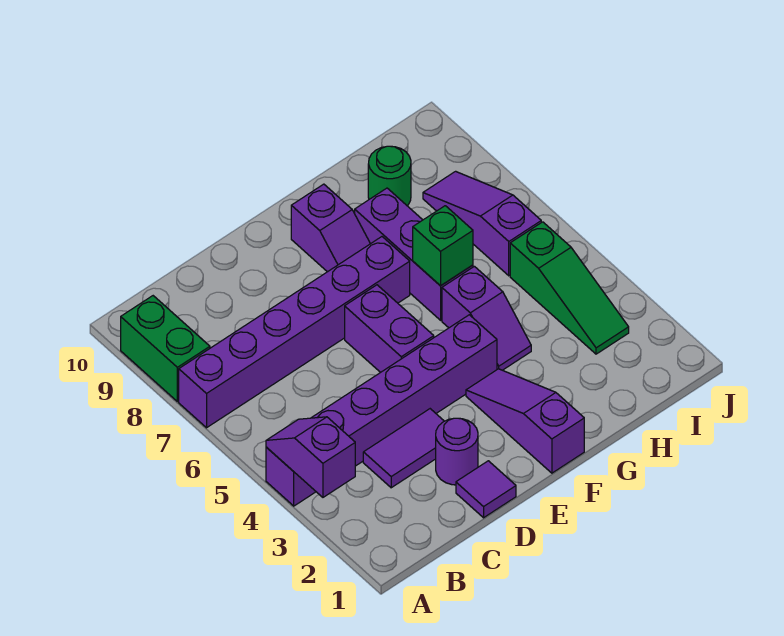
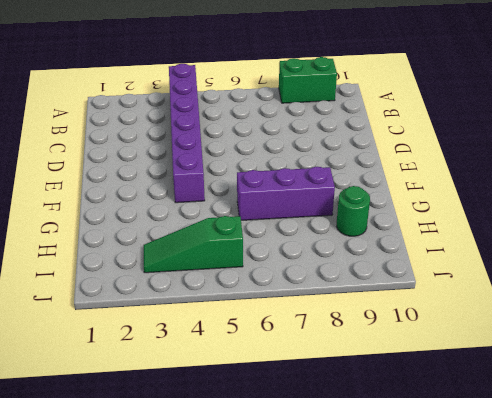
none -> purple brick A7:F7 level 1
none -> purple tile C3:D3 level 1
none -> purple tile D1 level 1

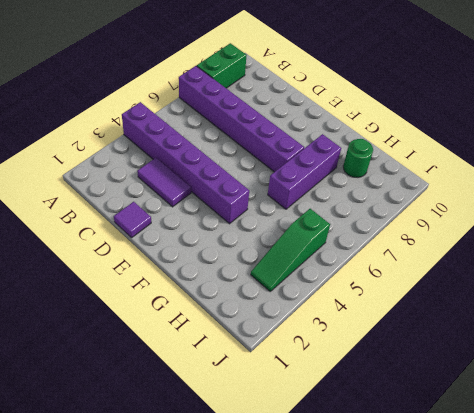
none -> purple round brick D2 level 1
none -> purple brick E5:E6 level 1
none -> purple slope F1:F3 level 1 top 1

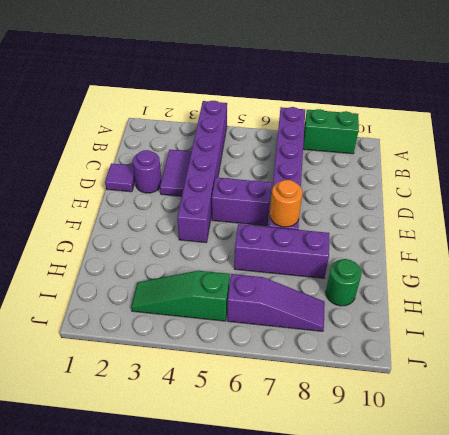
orange round brick F7 level 2 -> none
none -> purple slope F1:F3 level 1 top 1
none -> purple slope F8:F9 level 1 top 9
none -> purple slope G4:G5 level 1 top 5

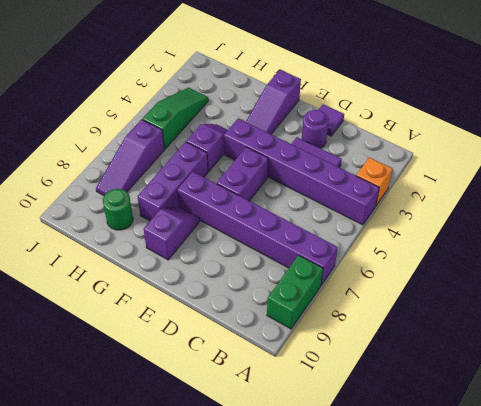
orange brick A3 level 1 -> none
none -> purple slope A3:A4 level 2 top 3
none -> green brick G6 level 2

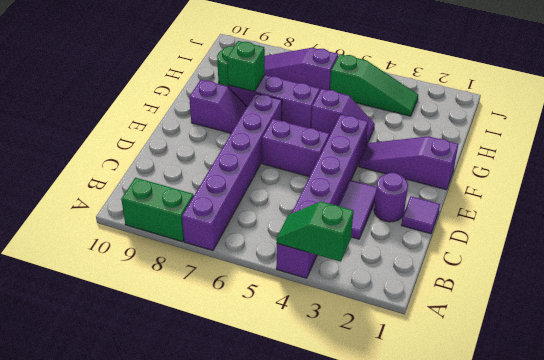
green slope A3:A4 level 2 top 3 -> purple slope A3:A4 level 2 top 3
green brick G8 level 2 -> green brick G6 level 2

